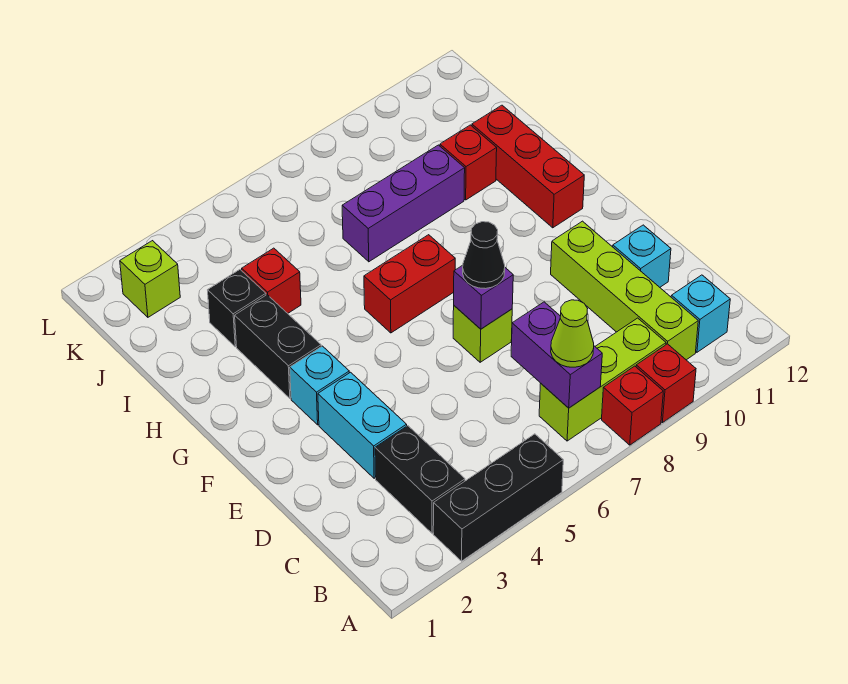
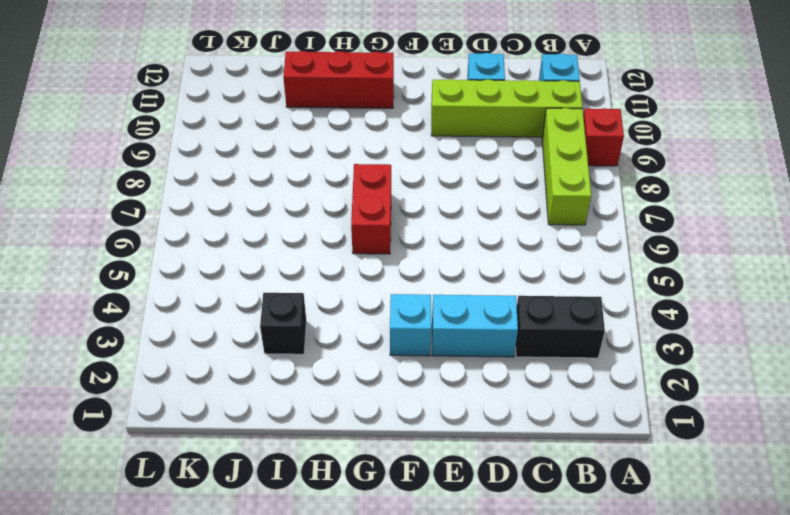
none -> black brick A3:A5 level 1
none -> red brick A8 level 1
none -> lime brick E7 level 1

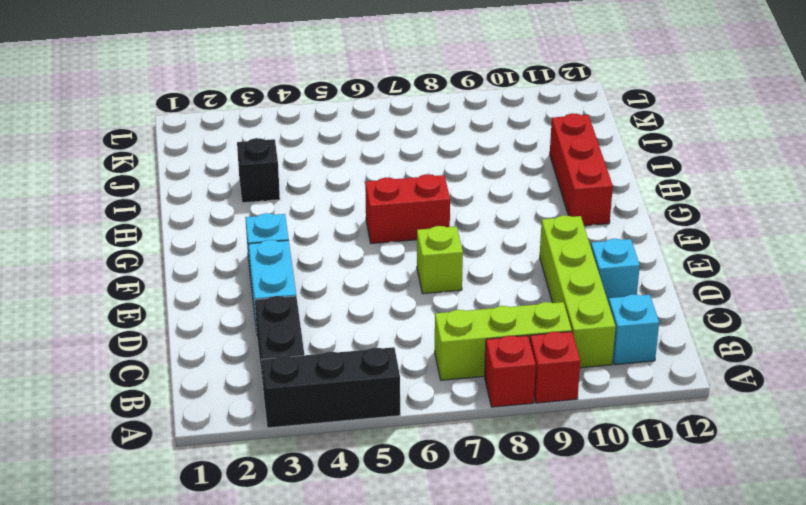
none -> black brick G3:H3 level 1
none -> red brick I4 level 1
none -> purple brick I7:I9 level 1

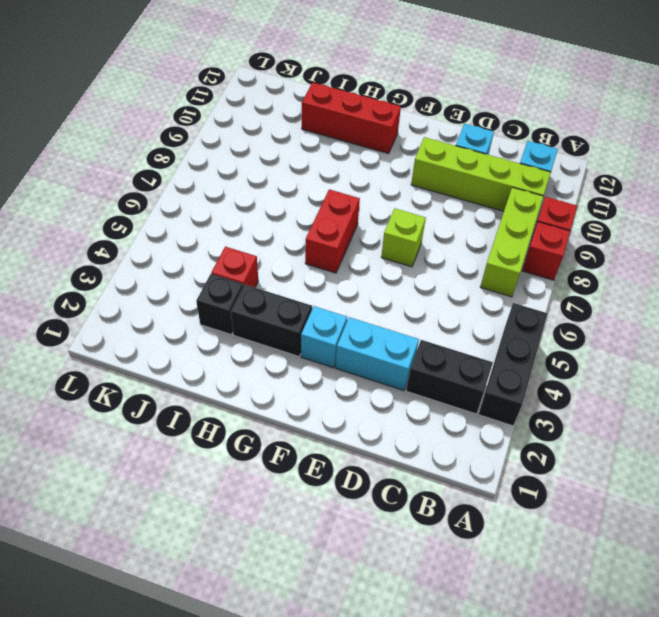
none -> purple brick I7:I9 level 1
none -> red brick I10 level 1
none -> lime brick K2 level 1

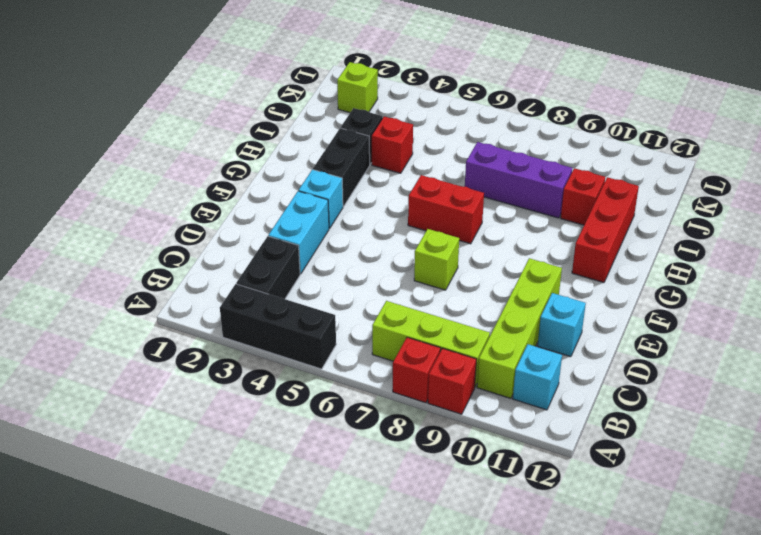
none -> purple brick B7:C7 level 2
none -> purple brick E7 level 2
none -> lime cone B7 level 3

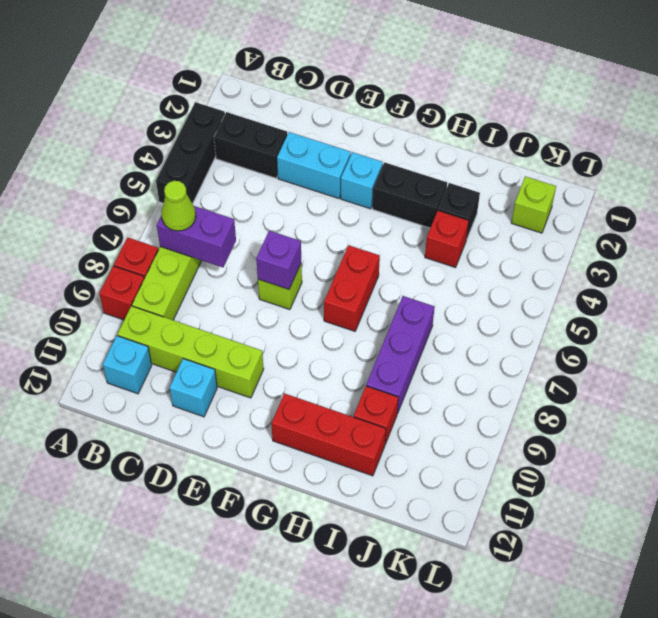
none -> black cone E7 level 3

